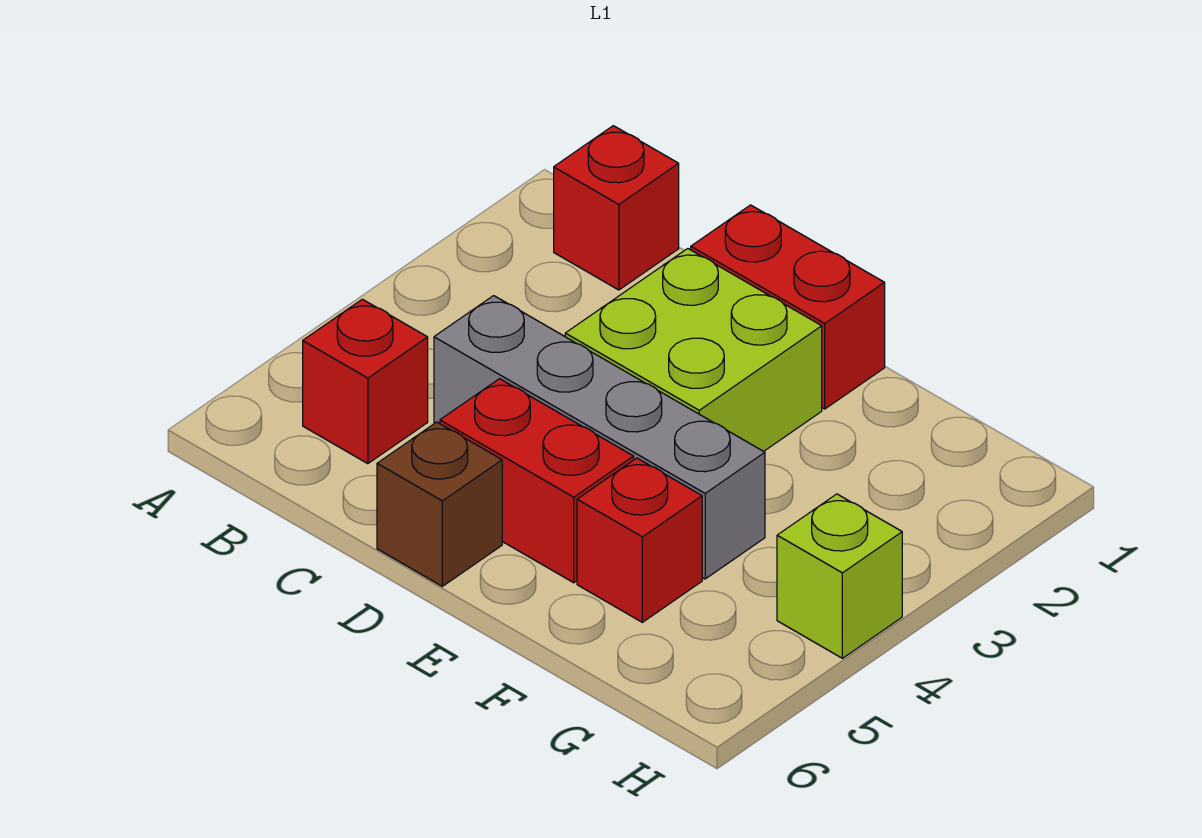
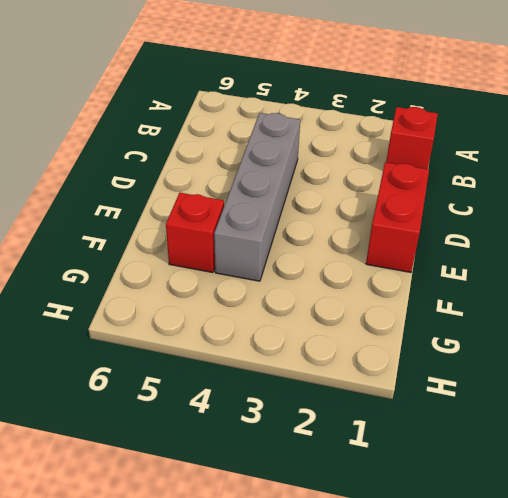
none -> red brick B5 level 1
none -> lime brick D2:E3 level 1

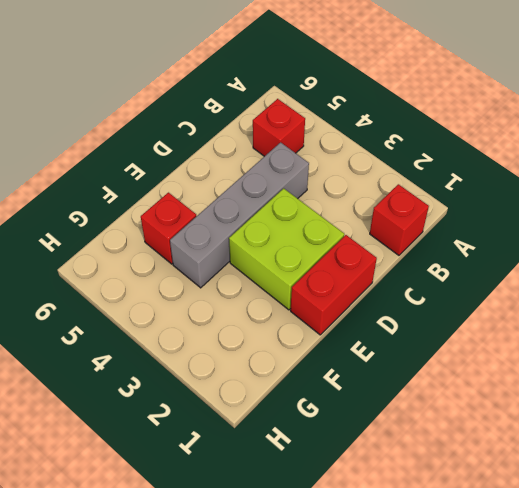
none -> red brick D5:E5 level 1
none -> brown brick D6 level 1

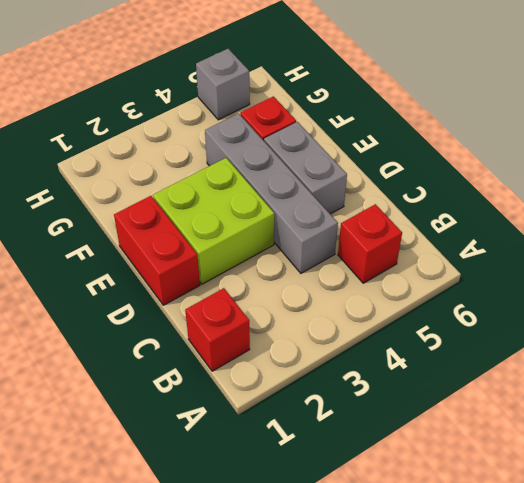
grey brick D5:E5 level 1 -> red brick D5:E5 level 1
grey brick H5 level 1 -> none
none -> brown brick D6 level 1
none -> lime brick H4 level 1

